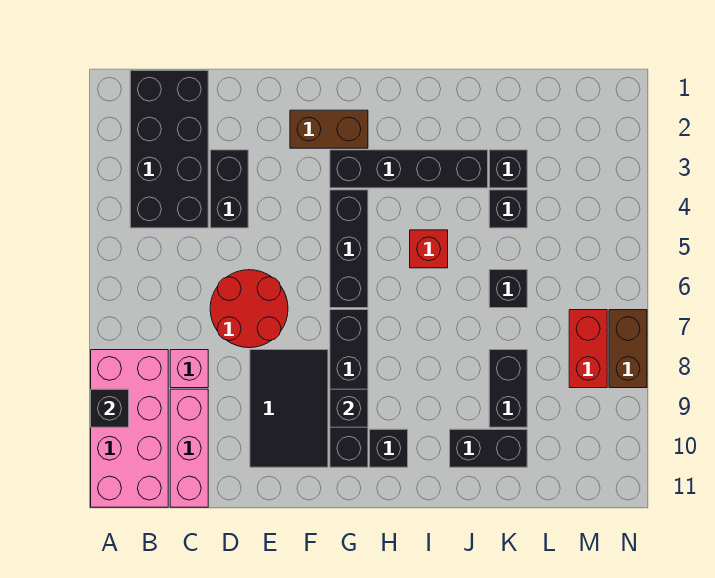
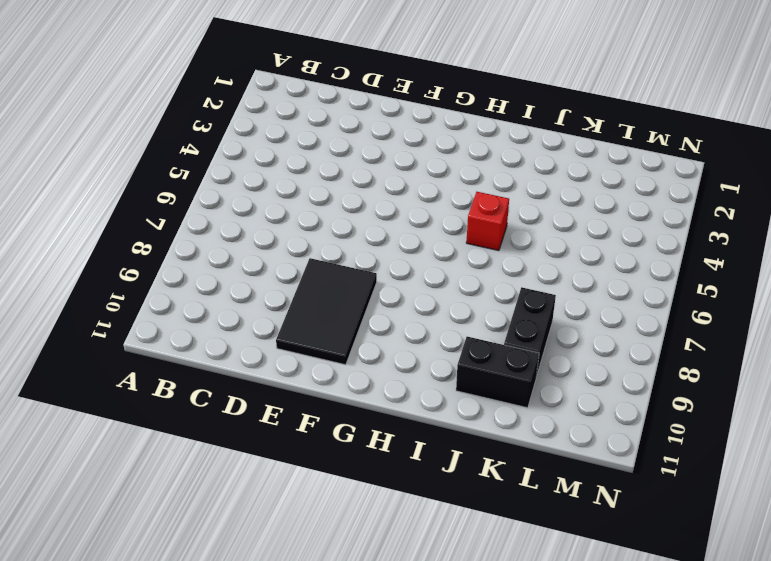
none -> pink brick A8:B11 level 1
none -> black brick B1:C4 level 1
none -> pink brick C8 level 1

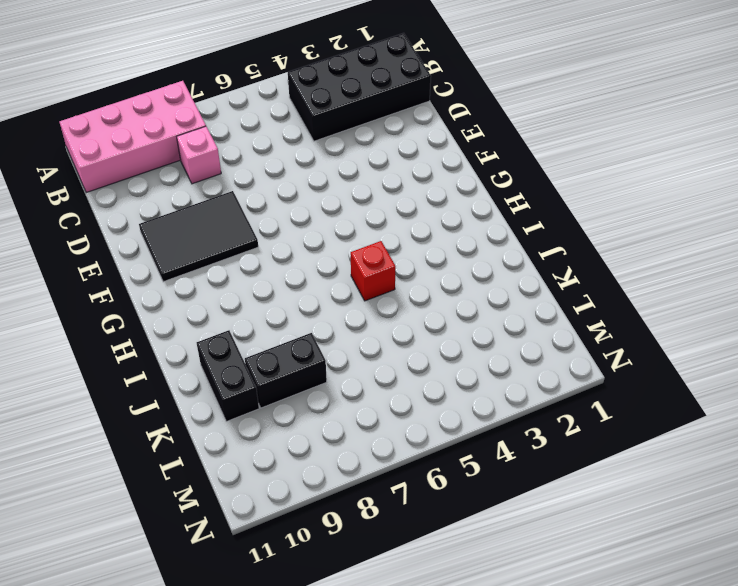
none -> pink brick C9:C11 level 1
none -> black brick D3:D4 level 1
none -> red round brick D6:E7 level 1

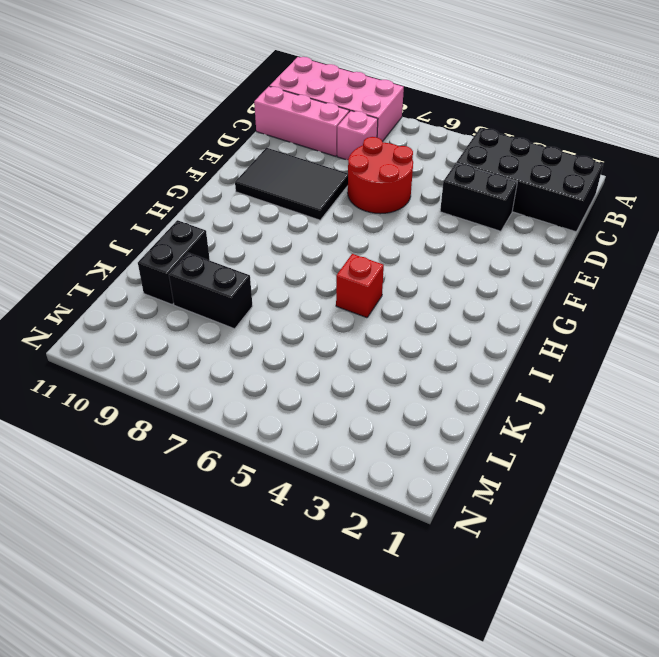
none -> brown brick F2:G2 level 1
none -> black brick G3:J3 level 1
none -> black brick G4:G6 level 1

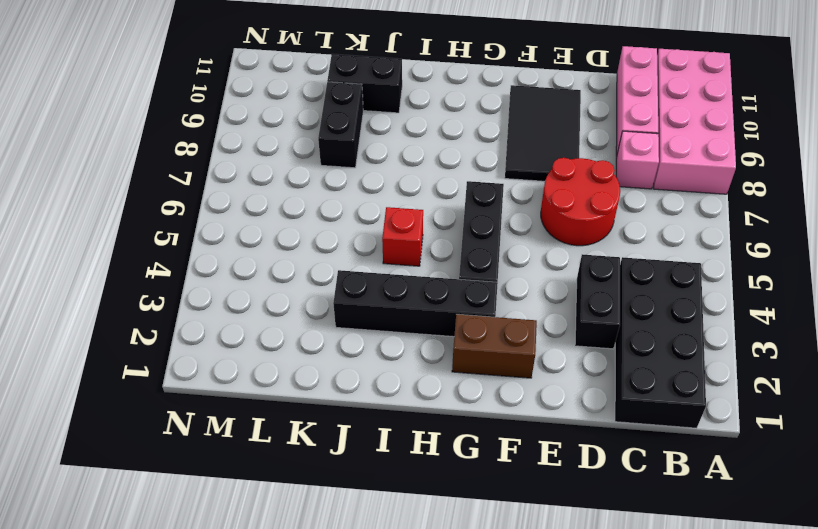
none -> black brick G7:G10 level 1
none -> black brick H10 level 1
none -> black brick K3 level 1

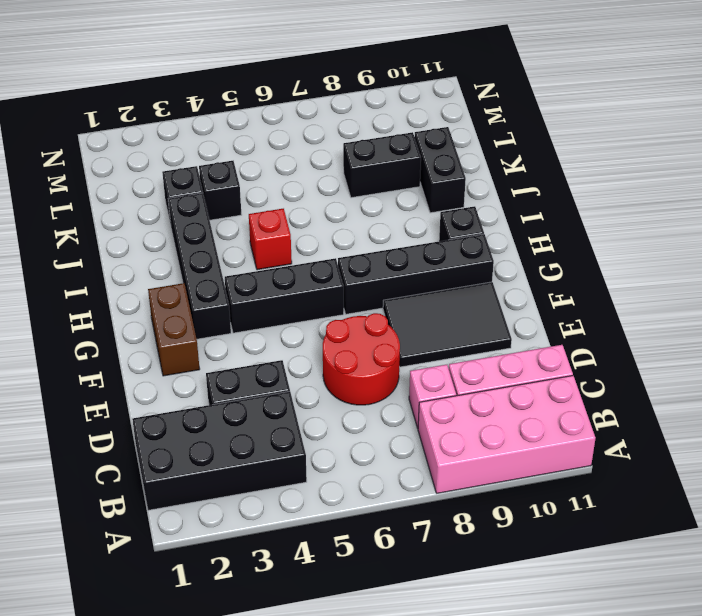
none -> black brick K6 level 1
none -> red brick M7:M8 level 1
none -> brown brick N7:N8 level 1

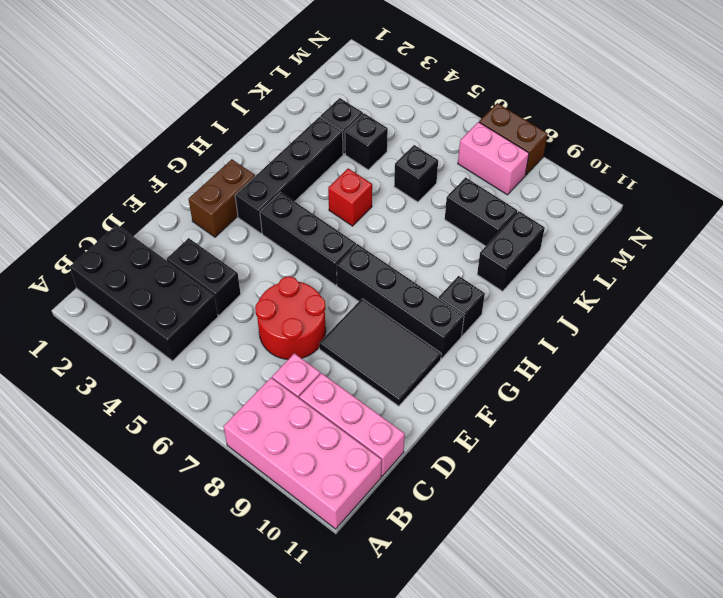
pink brick M7:M8 level 1 -> red brick M7:M8 level 1
none -> black brick A9 level 2
none -> black brick G9 level 2

